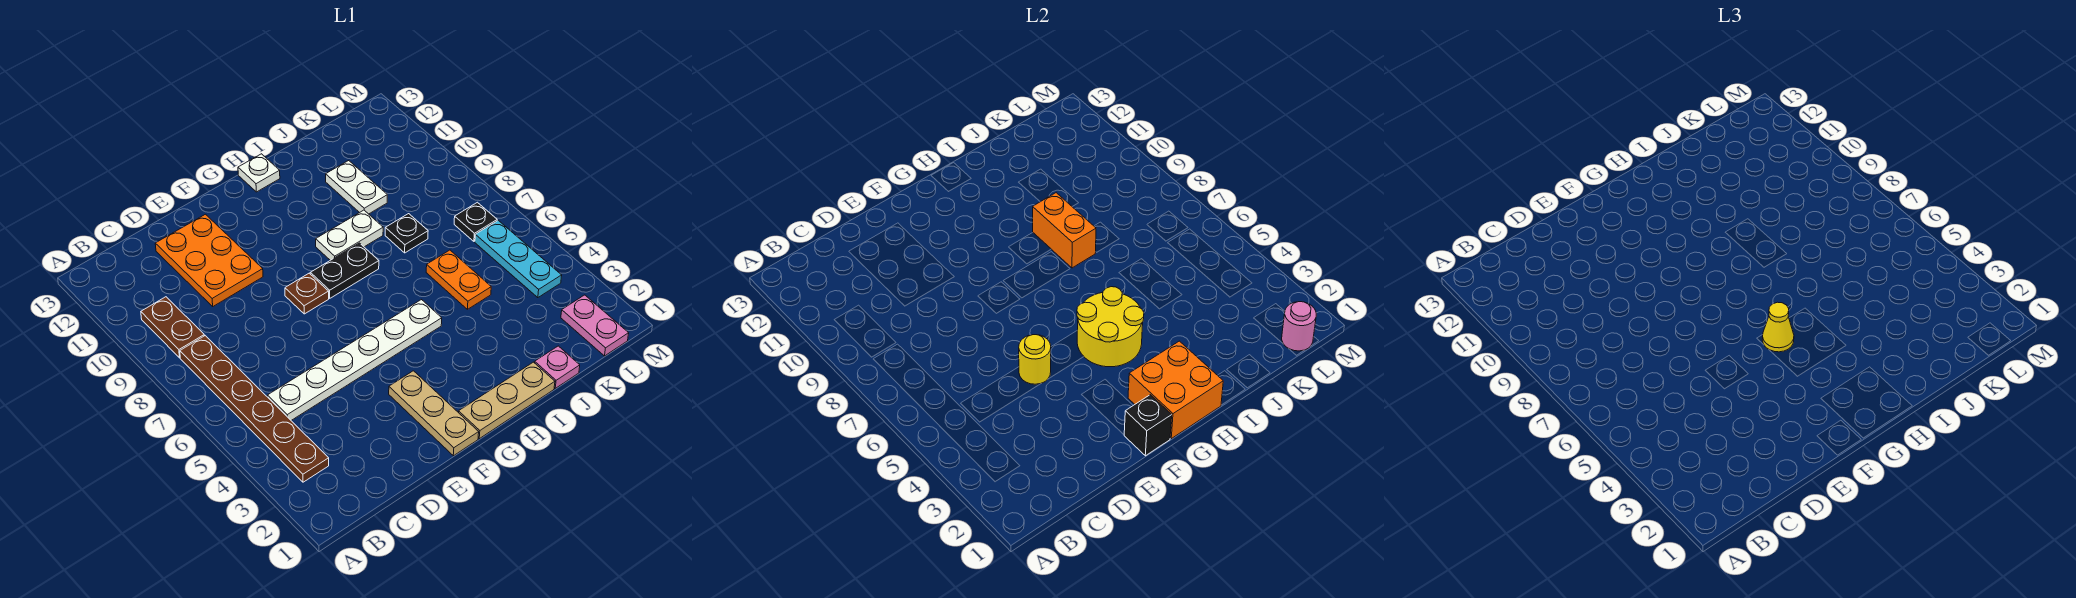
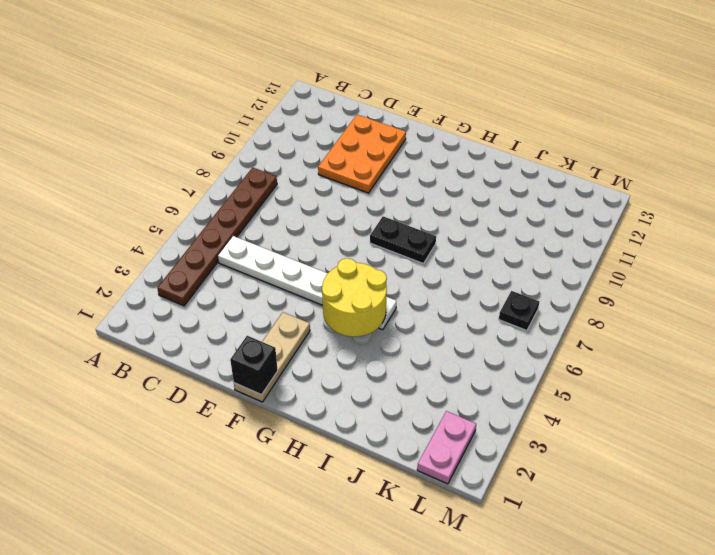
none -> brown plate B9:B10 level 1
none -> brown plate F8 level 1
none -> tan plate G1:I1 level 1

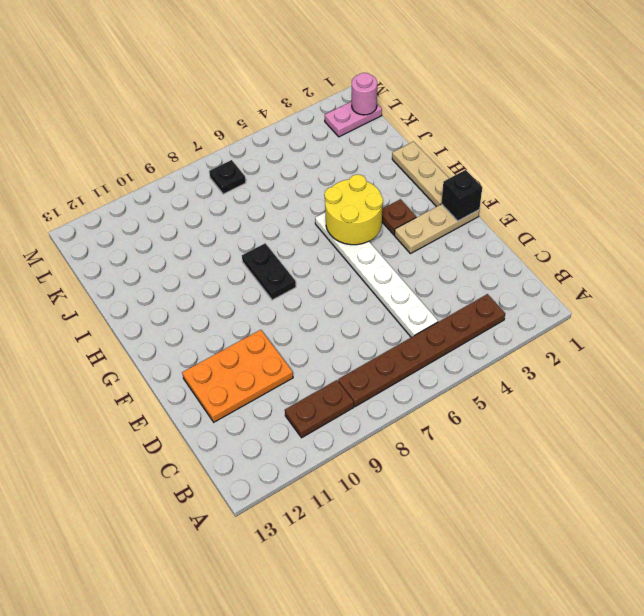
brown plate G3 level 1 -> brown plate F8 level 1
none -> white plate H9:I9 level 1
none -> white plate H13 level 1
none -> pink plate J1 level 1

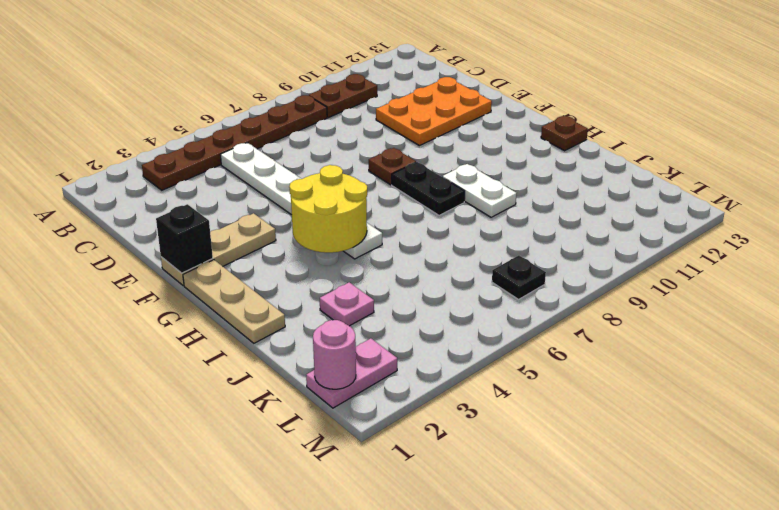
brown plate H13 level 1 -> white plate H13 level 1
pink plate J3 level 1 -> pink plate J1 level 1
none -> orange plate J5:J6 level 1
none -> black plate J8 level 1
none -> white plate J10:J11 level 1

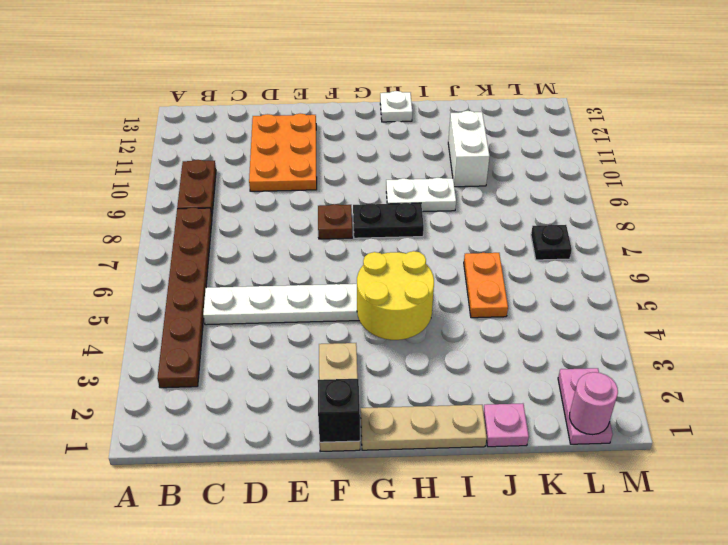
white brick J10:J11 level 1 -> white plate J10:J11 level 1
none -> black plate J8 level 1
none -> cyan plate L4:L6 level 1
none -> yellow round brick E5 level 2

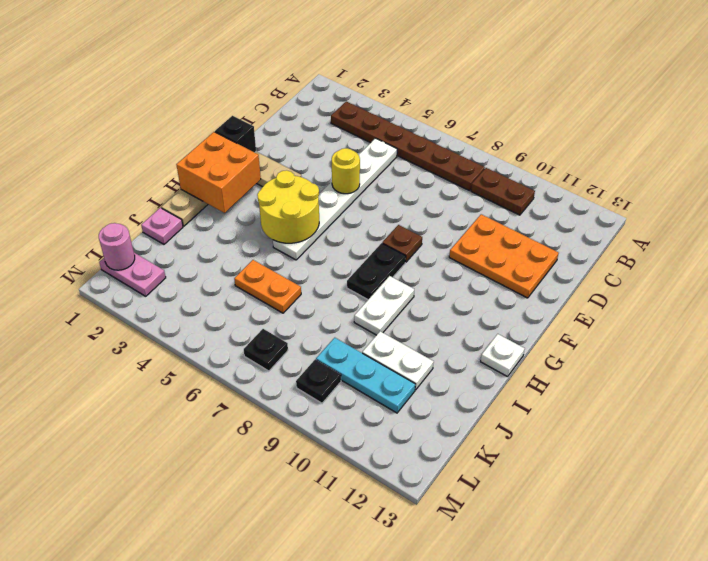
cyan plate K9:K11 level 1 -> cyan plate L4:L6 level 1
black plate L9 level 1 -> black plate J8 level 1
none -> orange brick I8:I9 level 2
none -> yellow cone G5 level 3

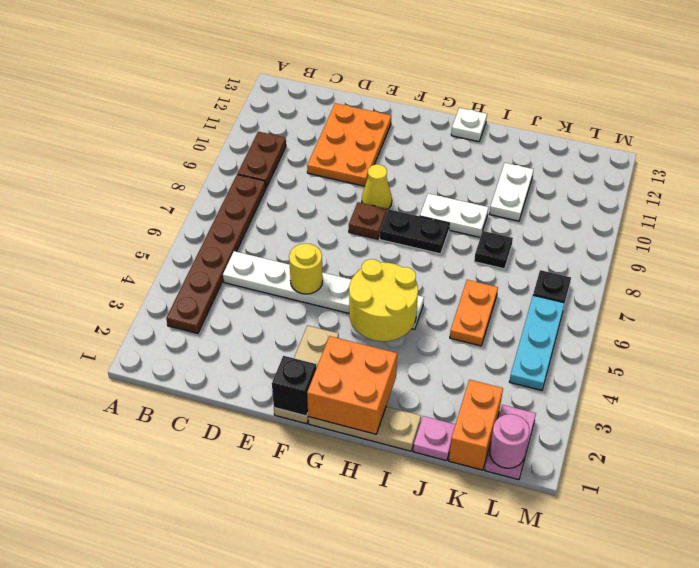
yellow cone F9 level 1 -> yellow cone G5 level 3
orange brick K1:K2 level 1 -> orange brick I8:I9 level 2

